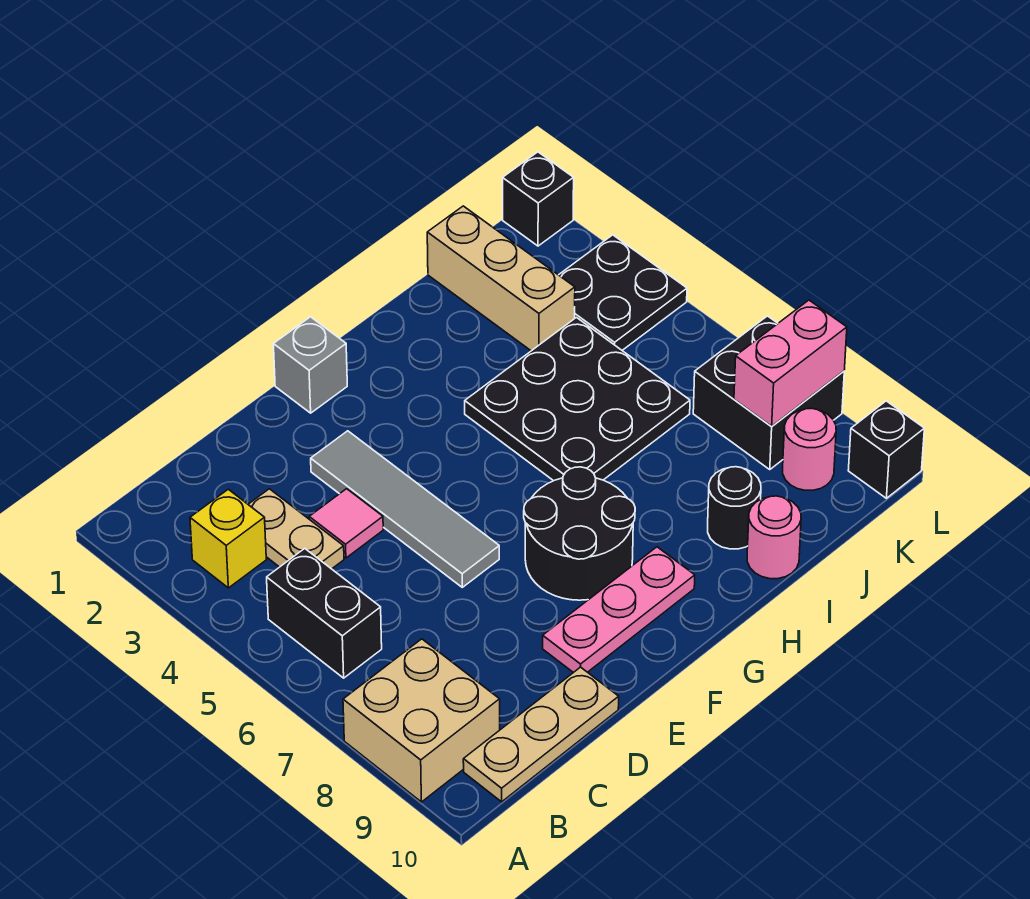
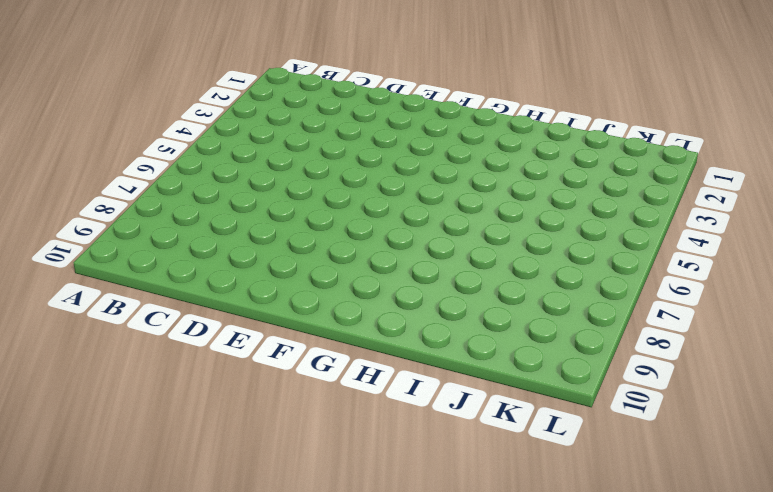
none -> tan brick A8:B9 level 1
none -> yellow brick B3 level 1
none -> black brick B5:B6 level 1

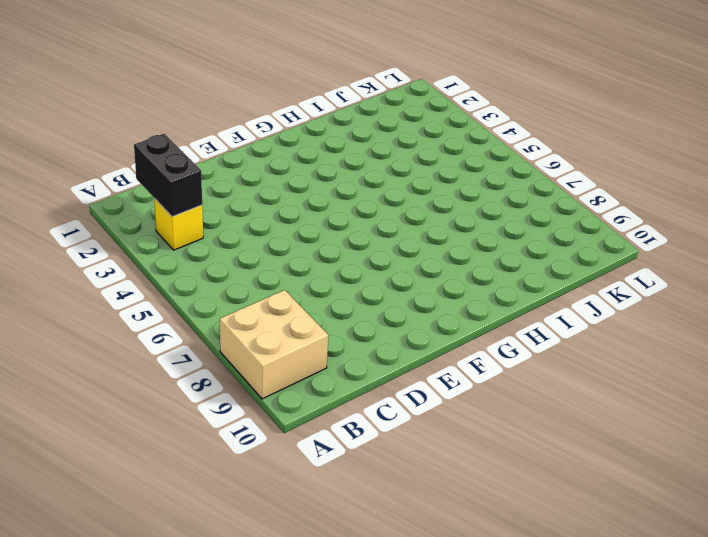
black brick B2:B3 level 2 -> black brick B5:B6 level 1
none -> tan plate B10:D10 level 1
none -> tan plate C3:C4 level 1
none -> pink tile D4 level 1

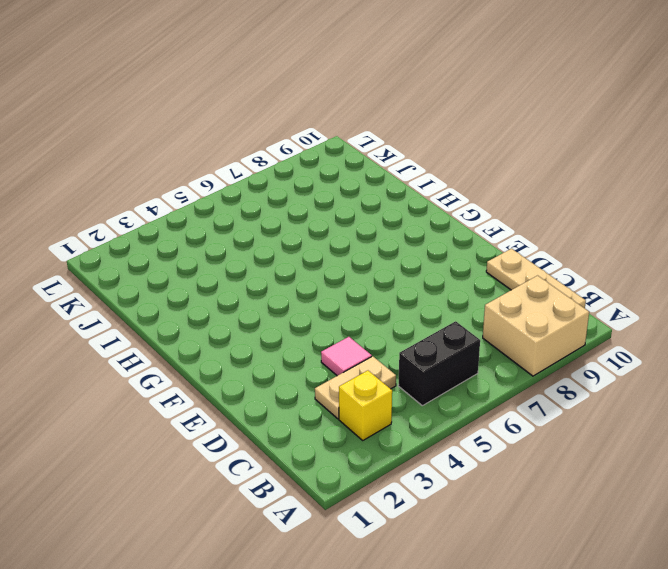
none -> grey tile E3:E6 level 1
none -> pink plate E9:G9 level 1
none -> grey brick F1 level 1

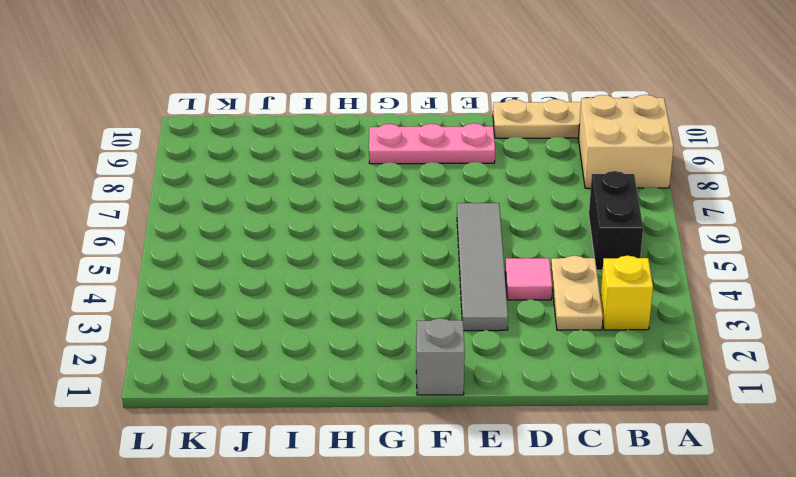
none -> black round brick F7:G8 level 1
none -> black plate H4:J6 level 1
none -> black round brick I9 level 1

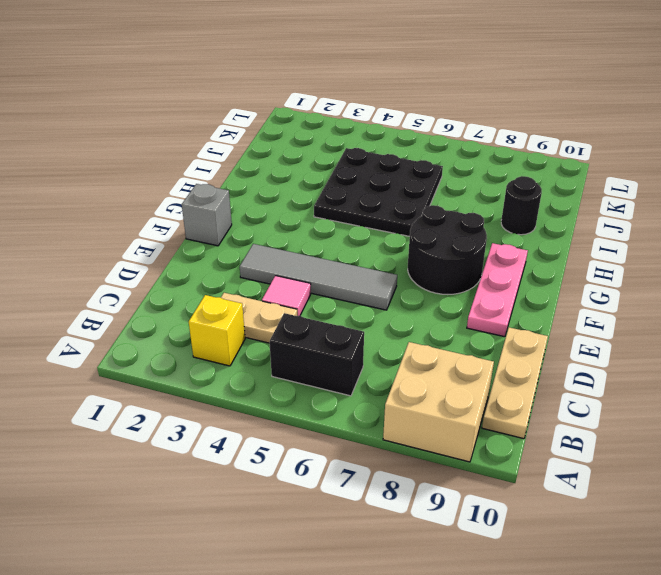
none -> pink round brick I10 level 1
none -> tan brick J1:J3 level 1
none -> black plate K3:L4 level 1

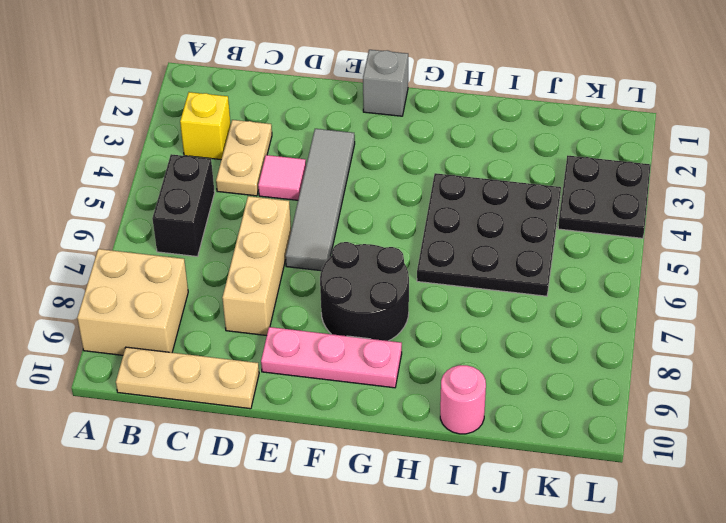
tan brick D6:D8 level 1 -> tan brick J1:J3 level 1
none -> black round brick I9 level 1
none -> black brick K7:L8 level 1
none -> pink round brick K9 level 1

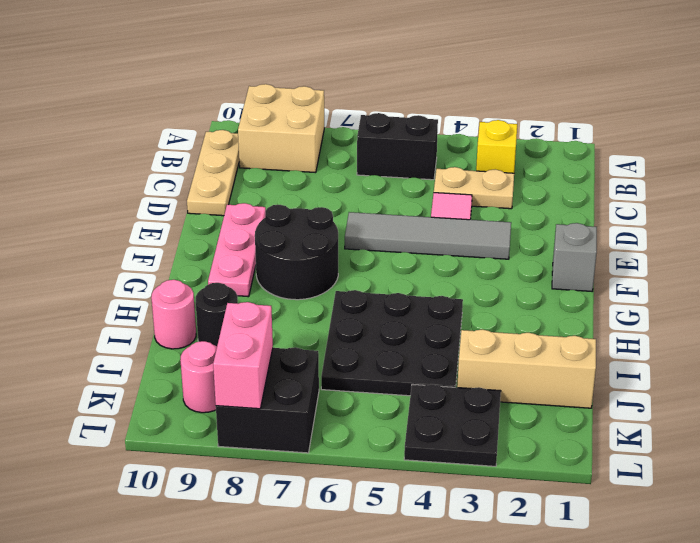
none -> black brick L1 level 1
none -> black brick L10 level 1

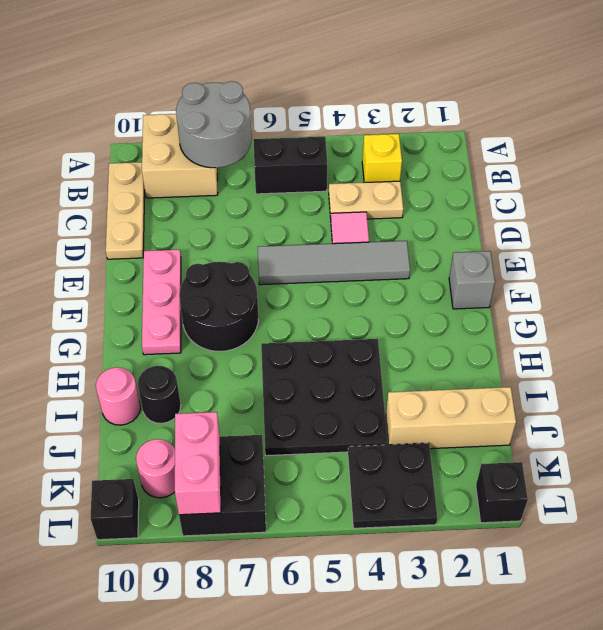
grey round brick A7:B8 level 2 -> none

